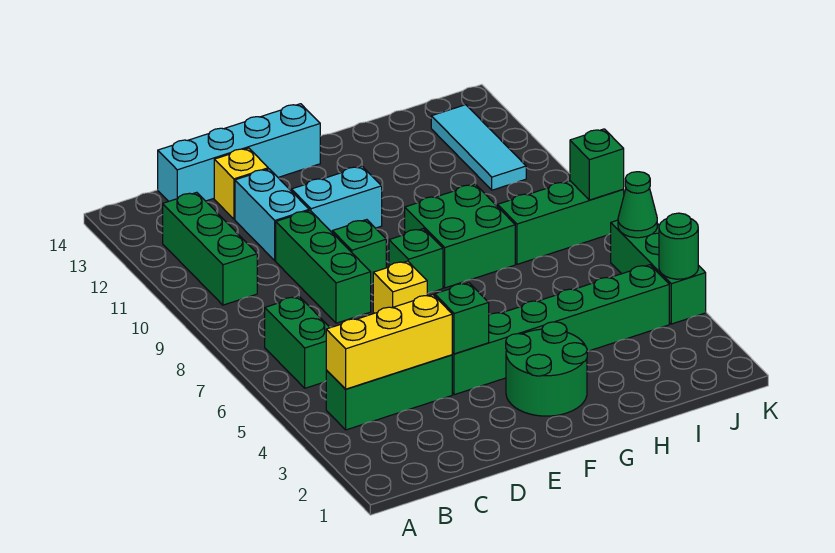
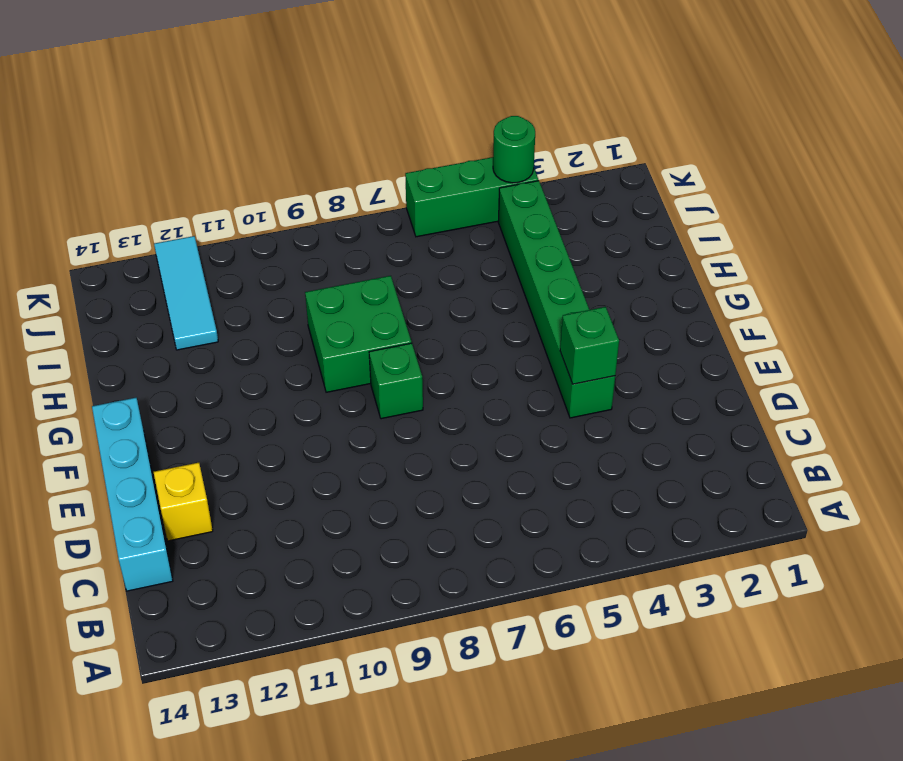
cyan tile I12:K12 level 1 -> cyan tile J11:J13 level 1
none -> green brick B4:D4 level 1
none -> green brick B6:B7 level 1
none -> green brick B10:B12 level 1

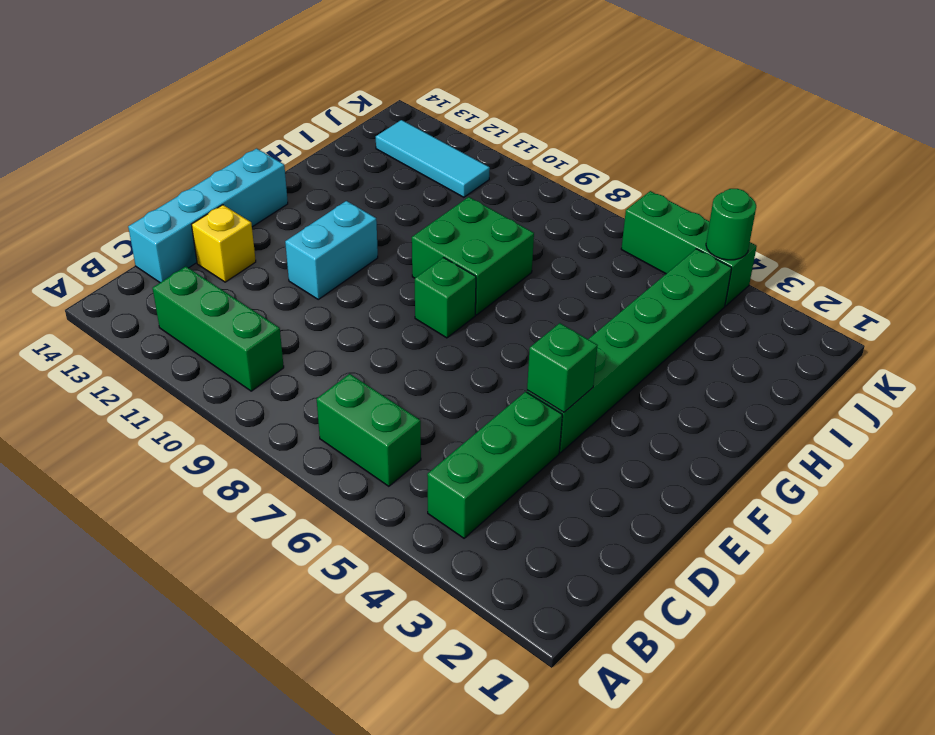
none -> green brick D8:D10 level 1
none -> cyan brick D11:D12 level 1
none -> yellow brick E7 level 1

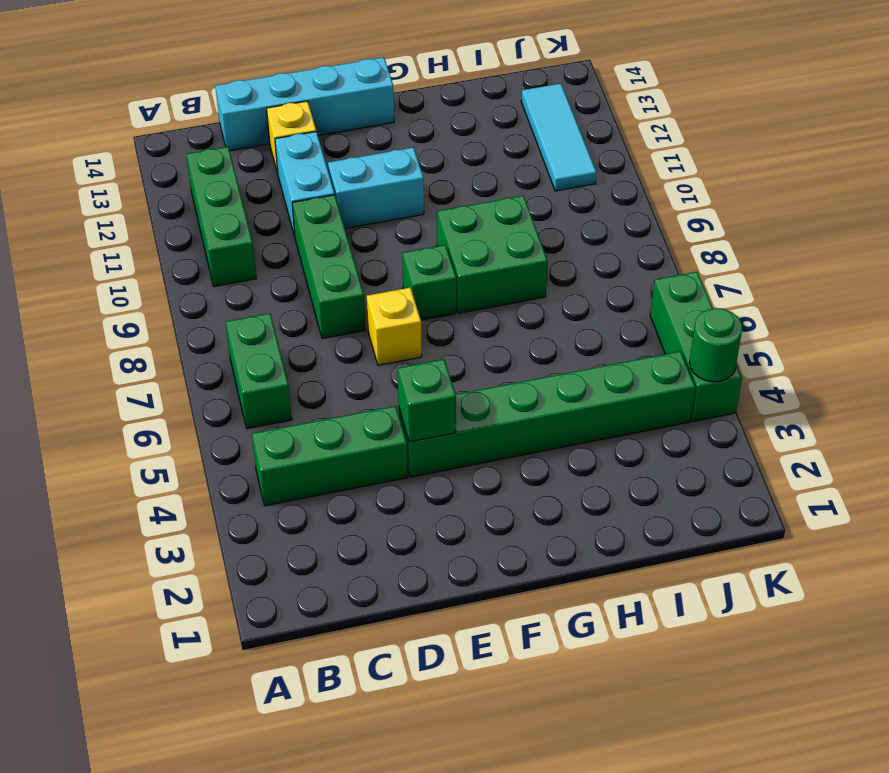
none -> green brick E9 level 1
none -> green round brick F2:G3 level 1
none -> green brick I8:K8 level 1

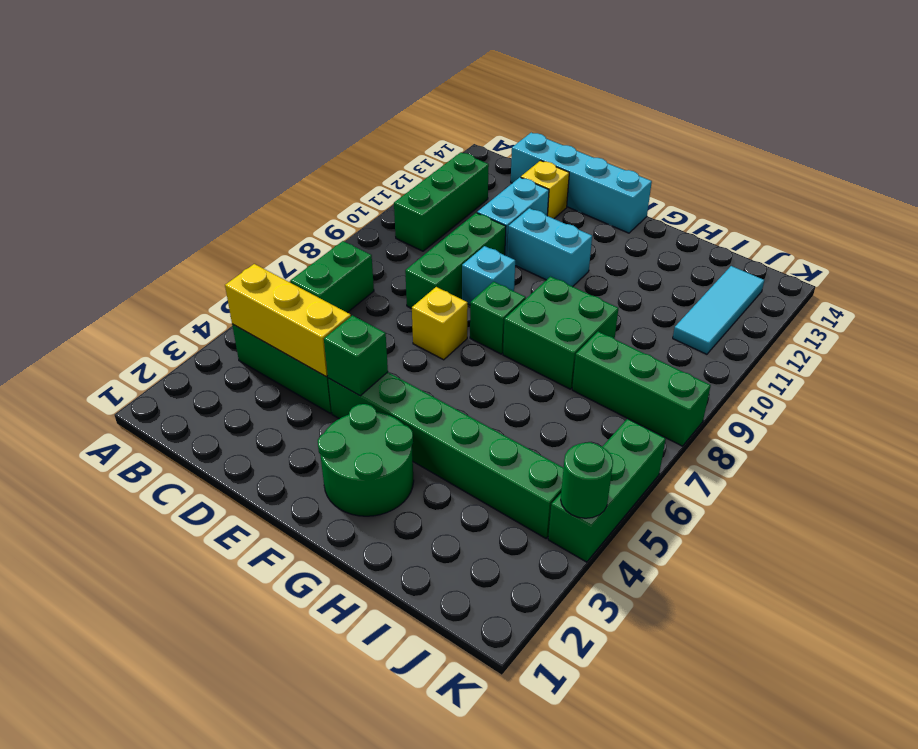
cyan brick E9 level 1 -> green brick E9 level 1
none -> green cone K6 level 2
none -> green brick K8 level 2

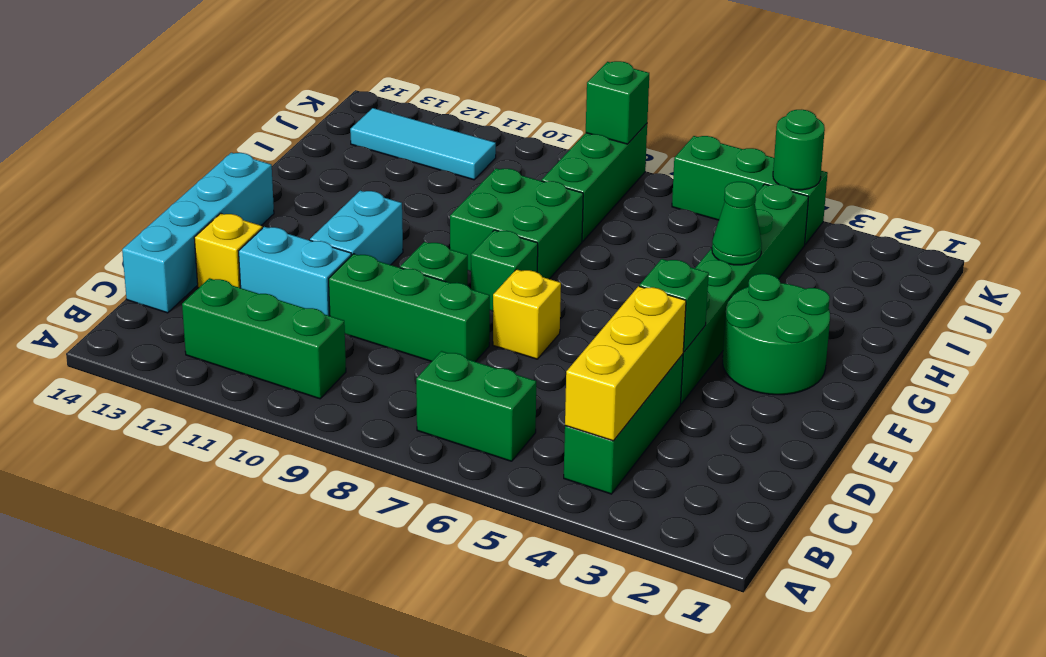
green cone H4 level 2 -> green cone K6 level 2

